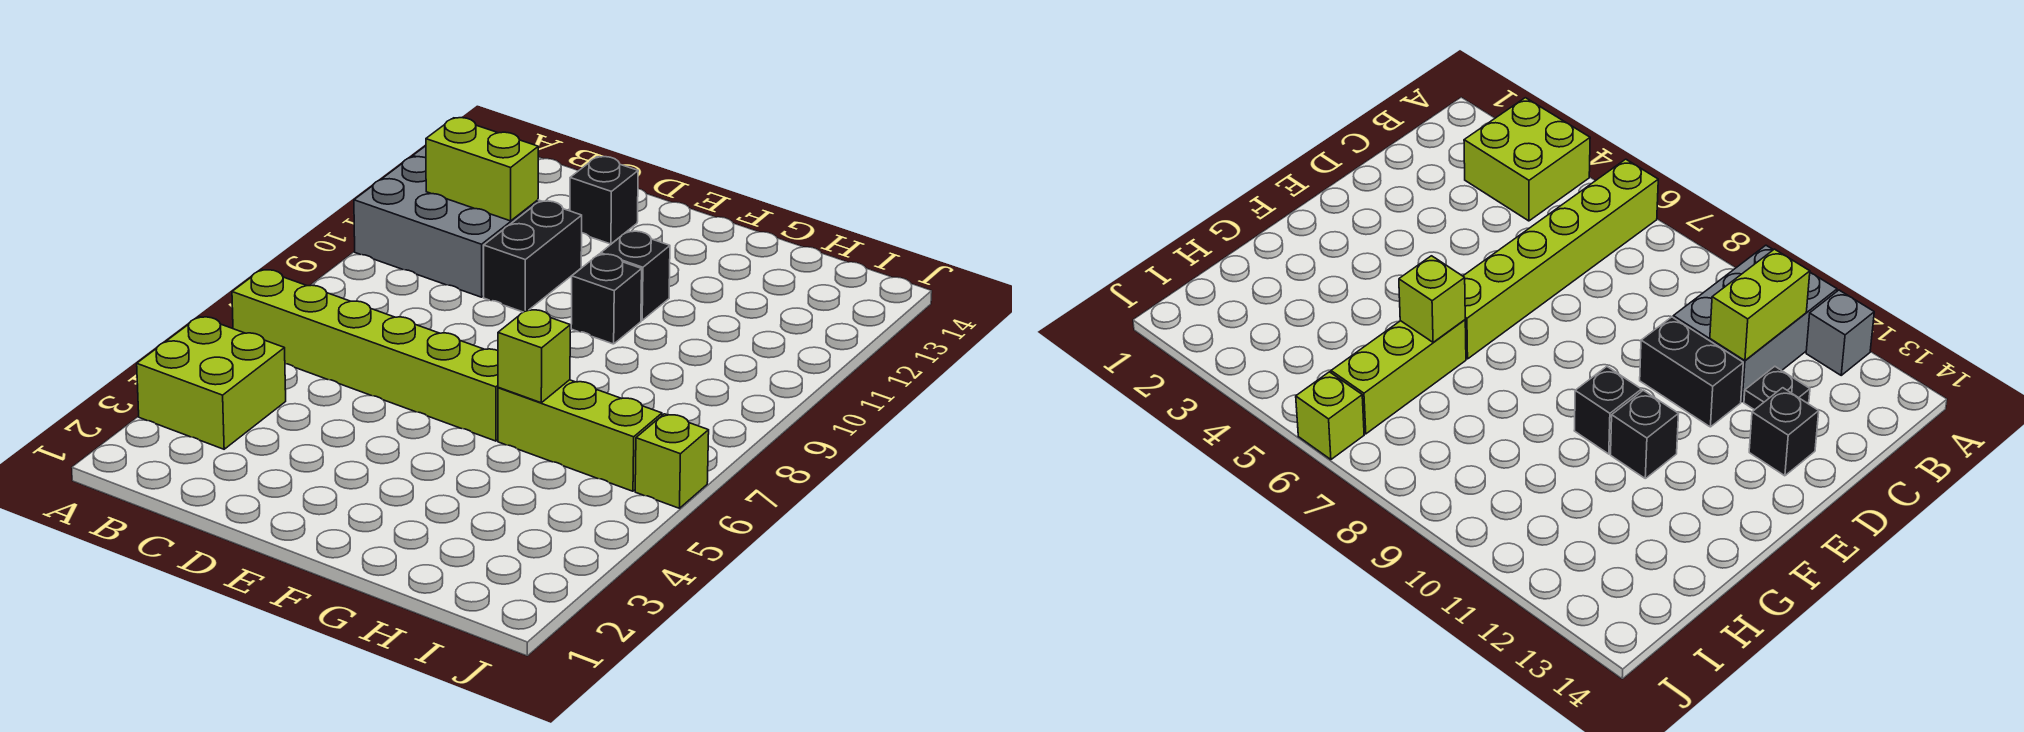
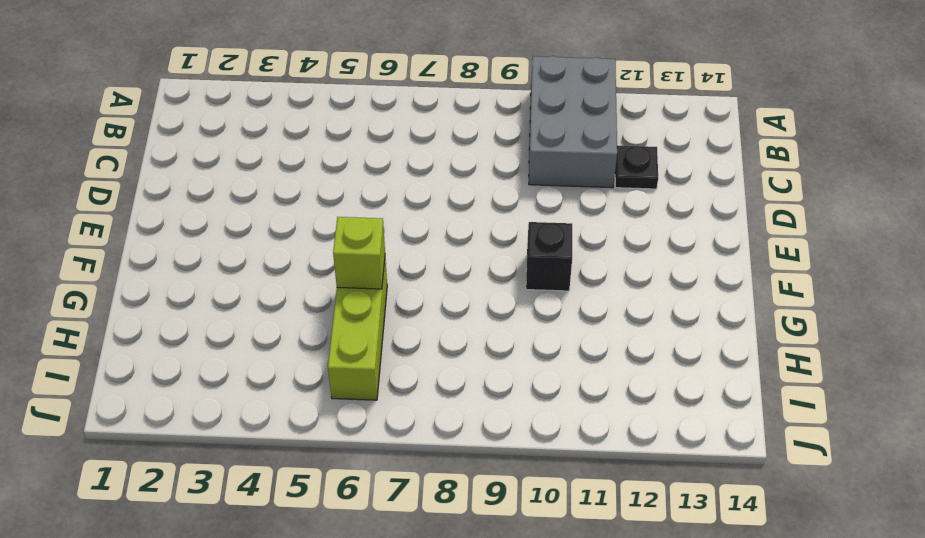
none -> lime brick A3:B4 level 1
none -> lime brick A6:F6 level 1
none -> grey brick A12 level 1

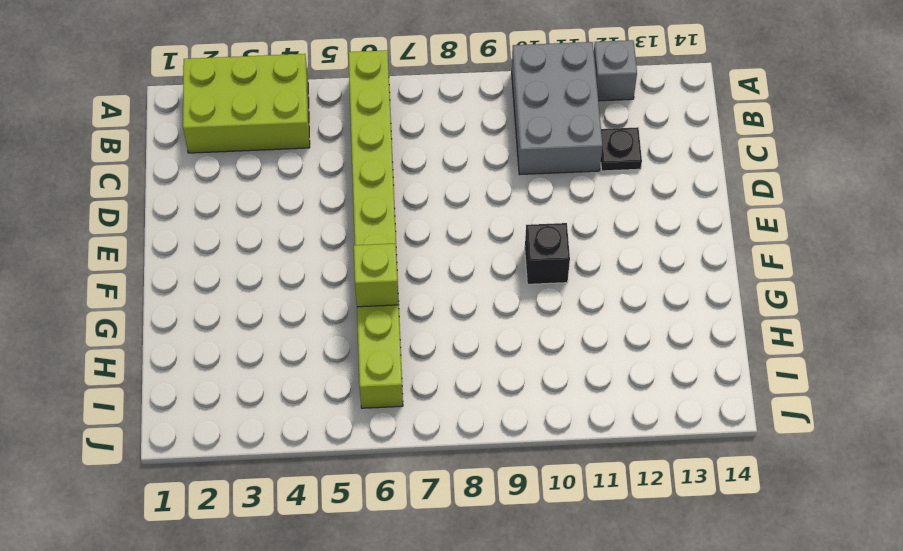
lime brick A2:B4 level 1 -> lime brick A3:B4 level 1
none -> black brick D10:D11 level 1
none -> black brick D13 level 1
none -> black brick F11 level 1

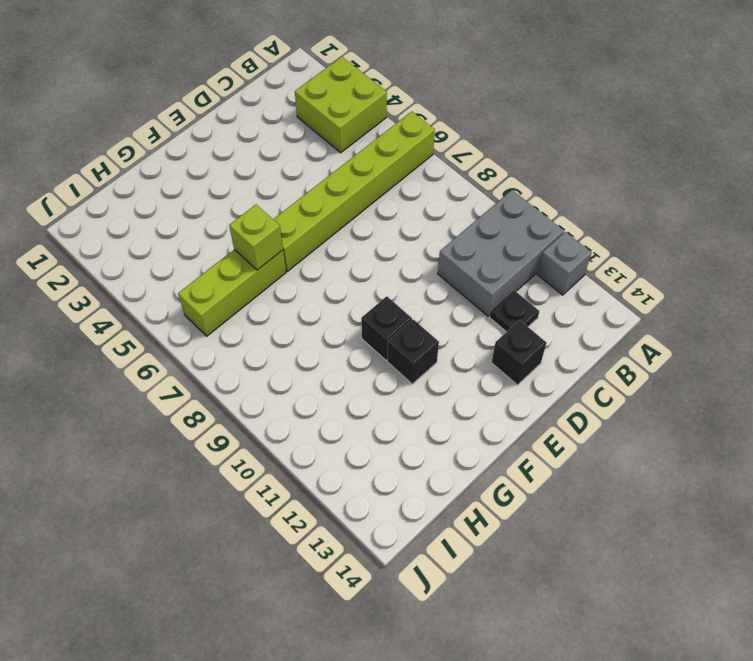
none -> black brick D10:D11 level 1
none -> lime brick J6 level 1
none -> lime brick B11:C11 level 2

